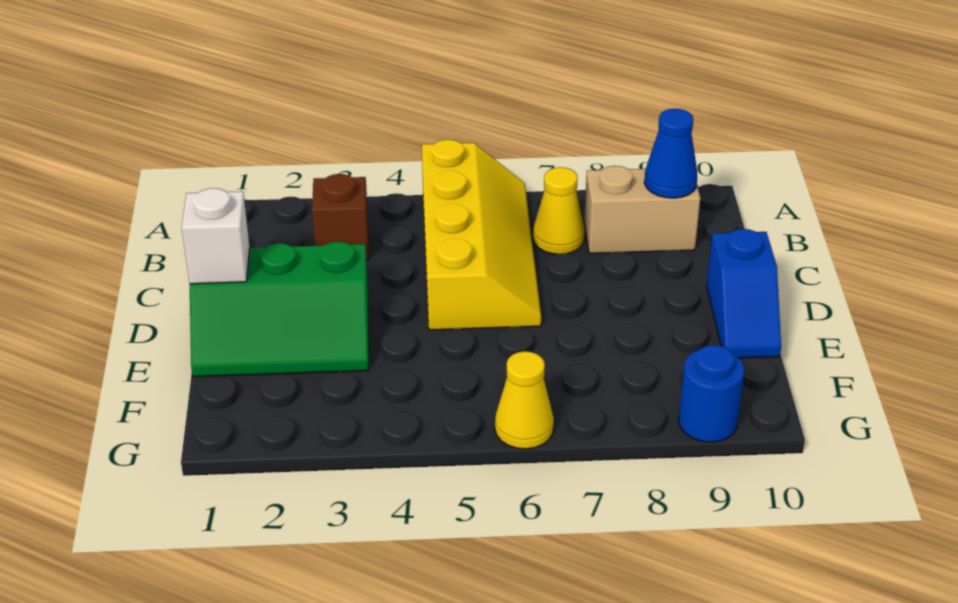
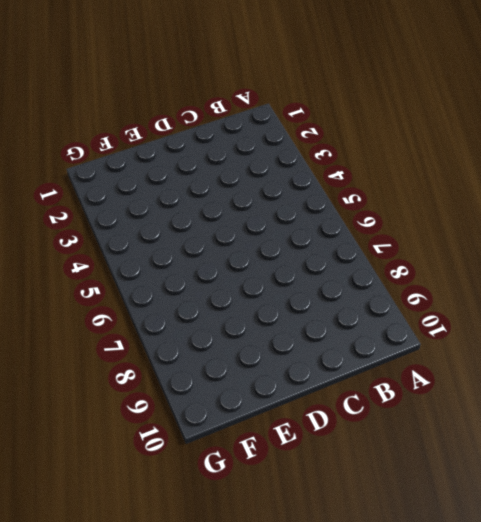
none -> yellow slope A5:D6 level 1 top 5
none -> brown brick B3 level 1

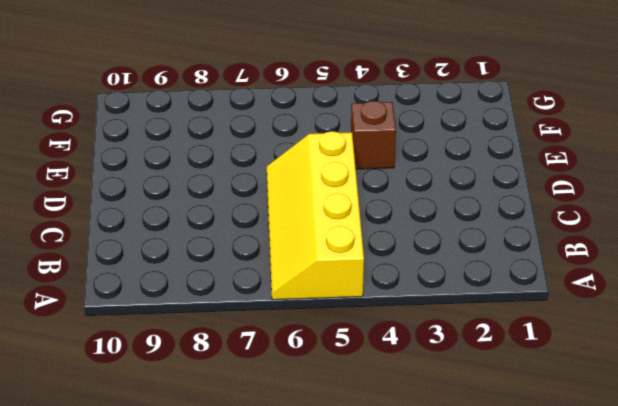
brown brick E4 level 1 -> brown brick B3 level 1
none -> yellow cone B7 level 1
none -> tan brick B8:B9 level 1

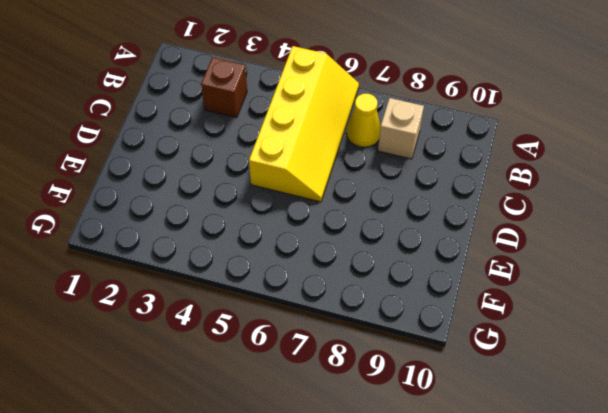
tan brick B8 level 1 -> tan brick B8:B9 level 1
none -> green slope D1:E3 level 1 top D
none -> blue slope D10:E10 level 1 top D

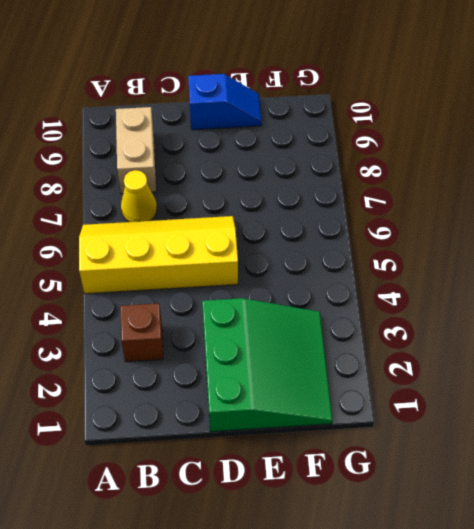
green slope D1:F3 level 1 top D -> green slope D1:E3 level 1 top D
none -> yellow cone G6 level 1
none -> blue round brick G9 level 1

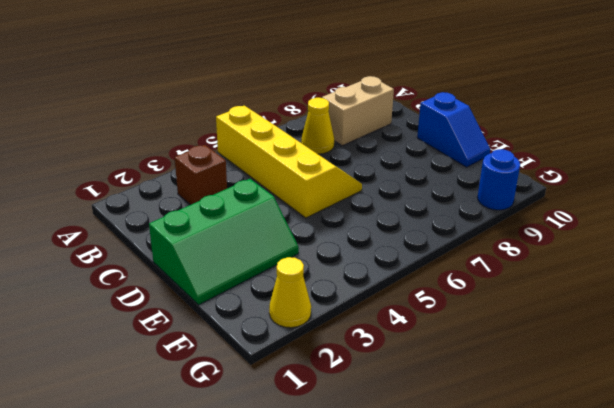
yellow cone G2 level 1 -> yellow cone G6 level 1
none -> blue cone B9 level 2
none -> white brick D1 level 2

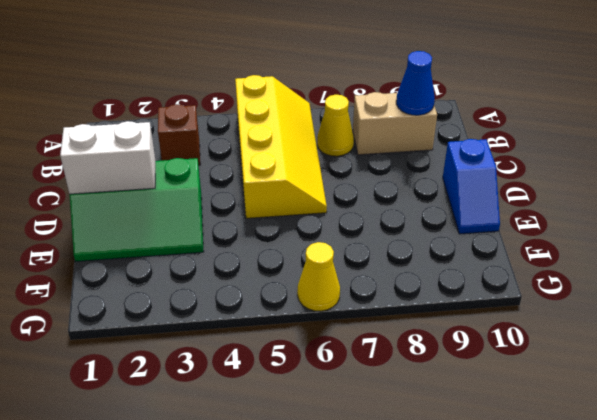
white brick D1:D2 level 2 -> white brick D1 level 2
none -> blue round brick G9 level 1

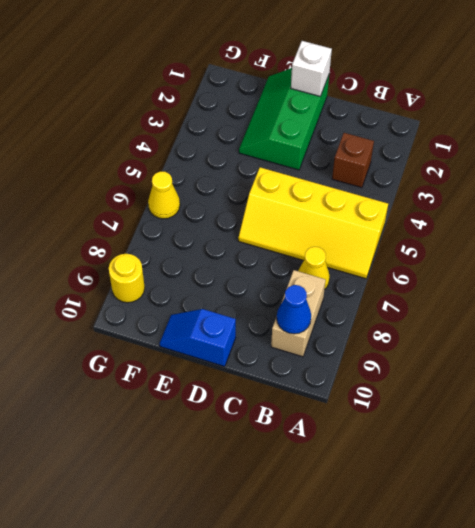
yellow round brick G9 level 1 -> blue round brick G9 level 1

